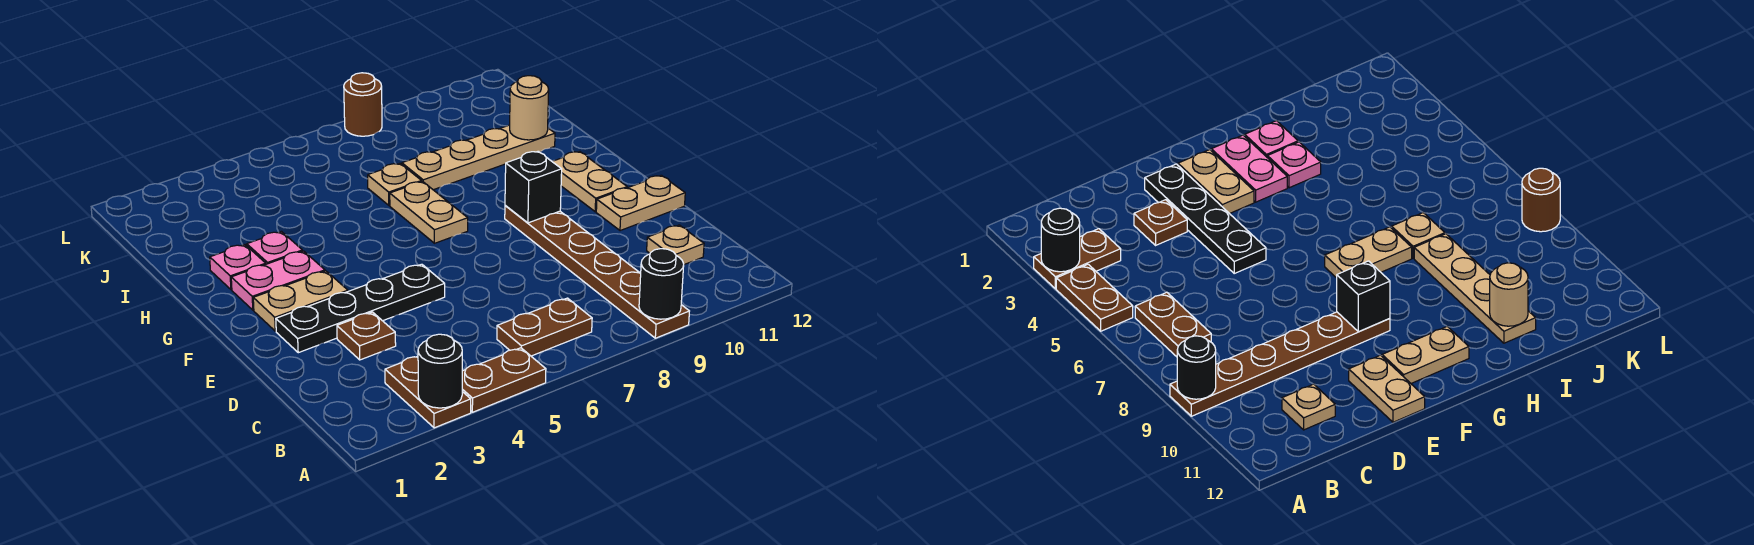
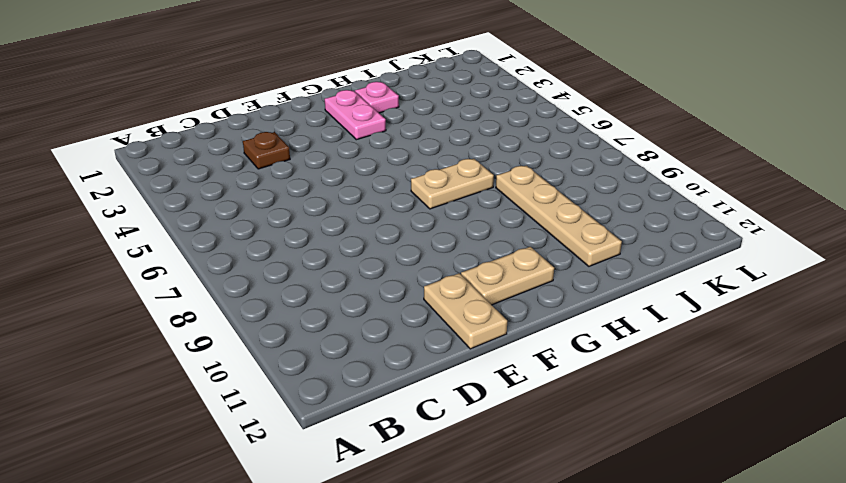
none -> brown plate A3:B3 level 1
none -> brown plate A4:A5 level 1
none -> brown plate A9:F9 level 1

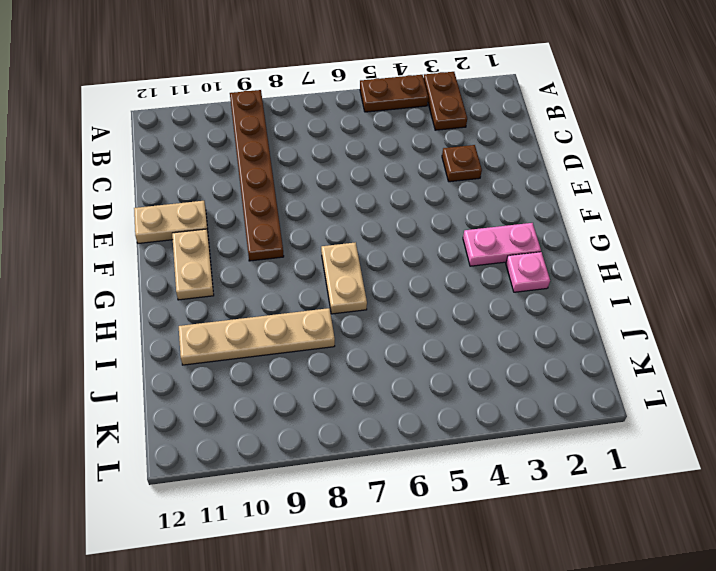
none -> brown plate B6:B7 level 1
none -> tan plate C11 level 1
none -> black plate E2:E5 level 1

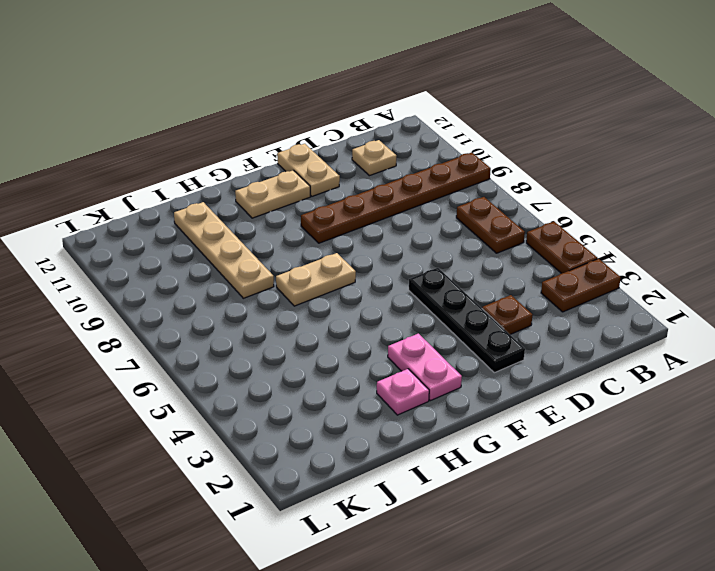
none -> tan plate F2:F3 level 1
none -> pink plate H3 level 1
none -> tan plate I7 level 1

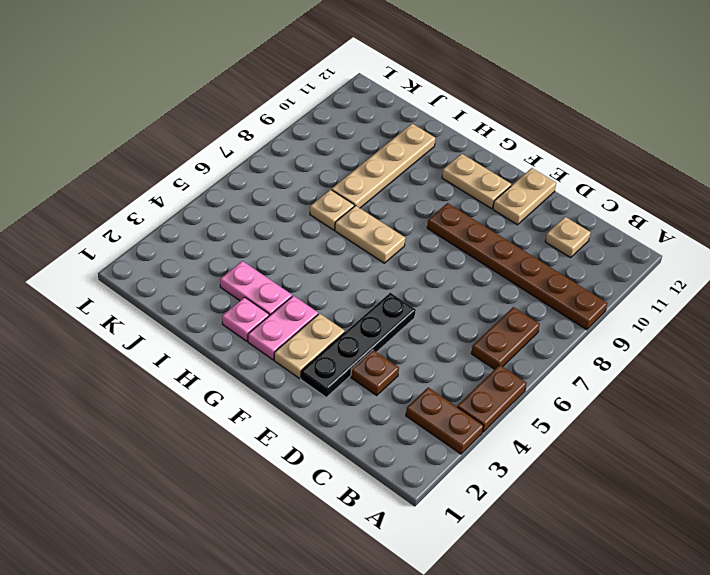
pink plate H3:I3 level 1 -> pink plate H3 level 1
none -> brown round brick L8 level 1
none -> black round brick A3 level 2
none -> black round brick A9 level 2

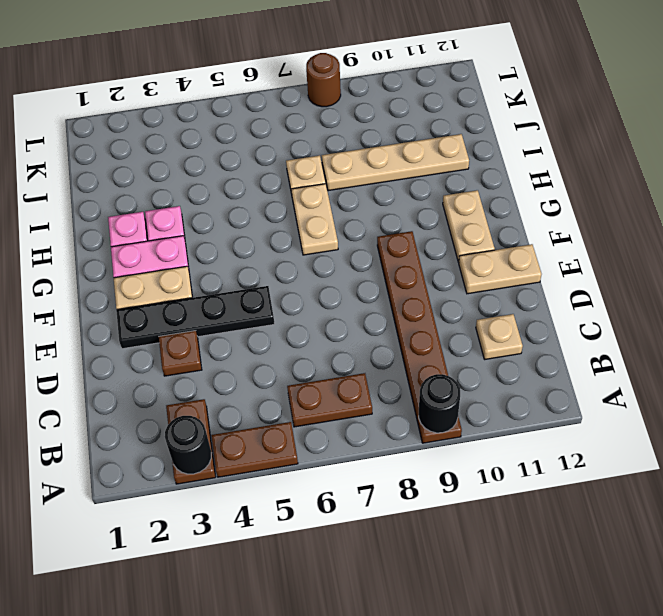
none -> black brick F9 level 2
none -> tan round brick I11 level 2

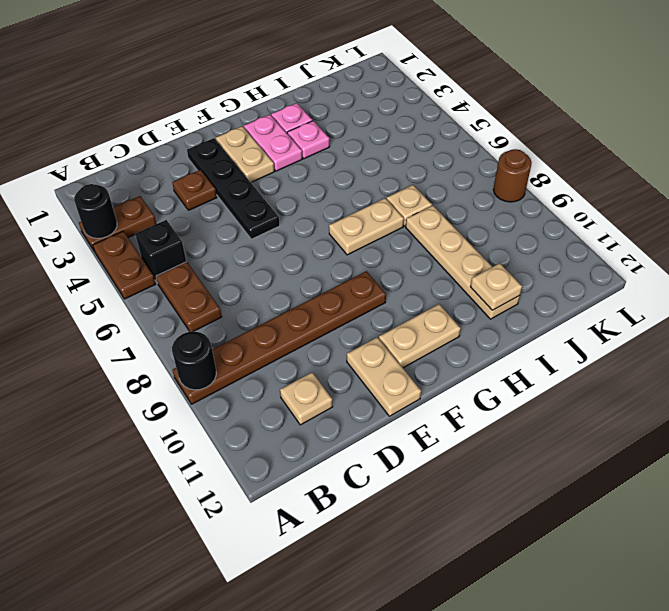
black brick B5 level 1 -> black brick F9 level 2
tan plate I11 level 2 -> tan round brick I11 level 2

